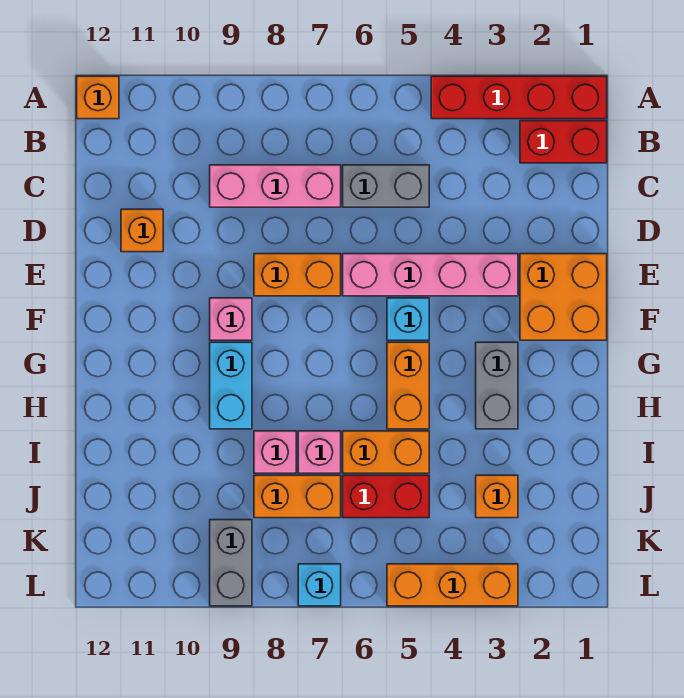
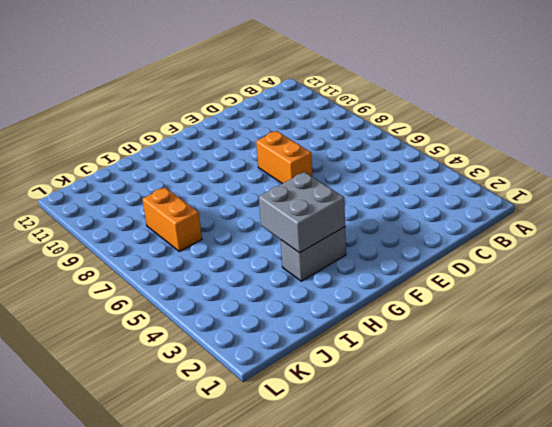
grey brick G3:H4 level 2 -> none
none -> red brick A1:A4 level 1
none -> orange brick A12 level 1
none -> red brick B1:B2 level 1

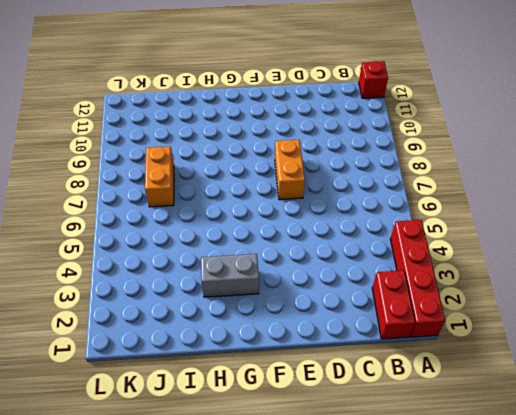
red brick A12 level 1 -> orange brick A12 level 1
none -> grey brick C5:C6 level 1
none -> pink brick C7:C9 level 1
none -> orange brick D11 level 1

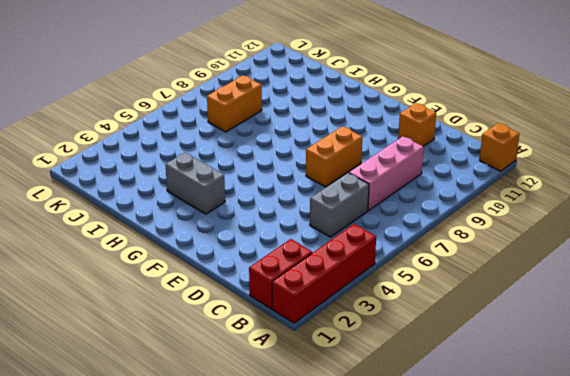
none -> orange brick E1:F2 level 1
none -> pink brick E3:E6 level 1
none -> cyan brick F5 level 1

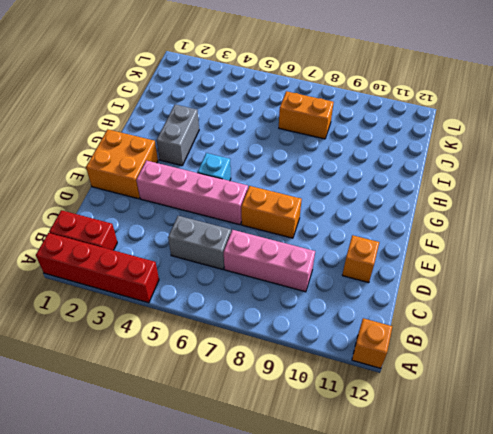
none -> pink brick F9 level 1
none -> orange brick G5:H5 level 1
none -> cyan brick G9:H9 level 1

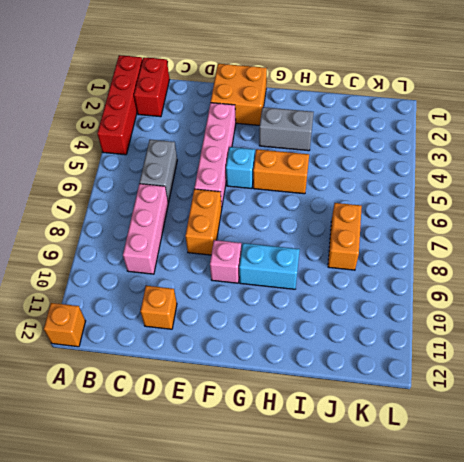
none -> orange brick I5:I6 level 1
none -> pink brick I7 level 1
none -> pink brick I8 level 1

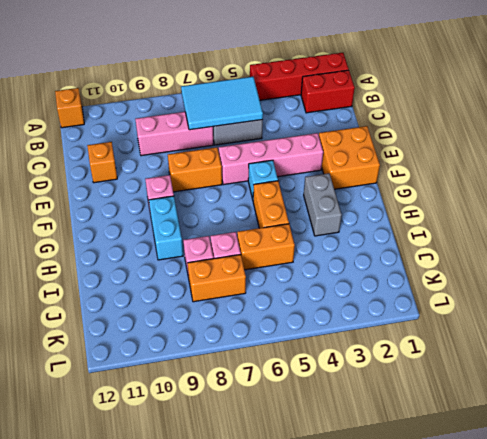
cyan tile B5:C7 level 2 -> none
none -> orange brick J3 level 1
none -> red brick J5:J6 level 1
none -> grey brick K9:L9 level 1

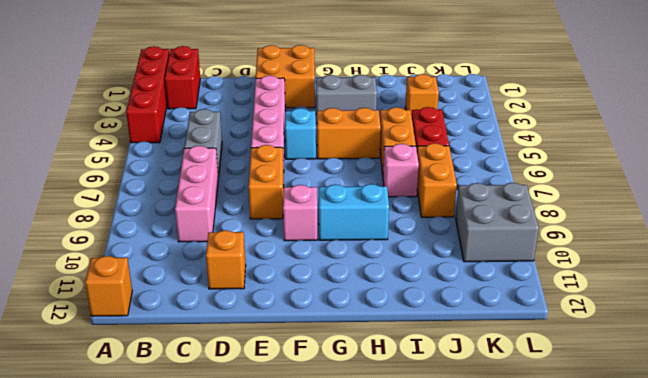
grey brick K9:L10 level 1 -> grey brick K9:L9 level 1
none -> pink brick I8 level 1
none -> orange brick L3:L5 level 1
none -> cyan brick L7 level 1

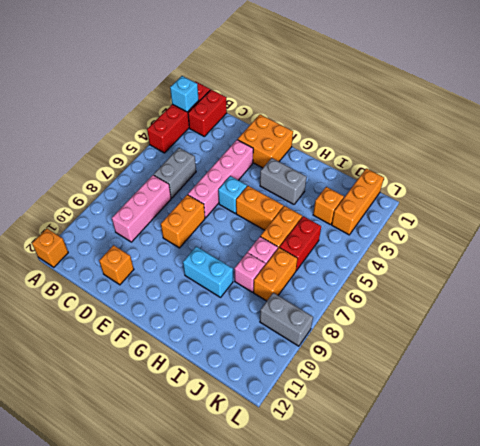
cyan brick A2 level 2 -> cyan brick L7 level 1
orange brick K1:K3 level 1 -> orange brick L3:L5 level 1
none -> pink brick F9 level 1

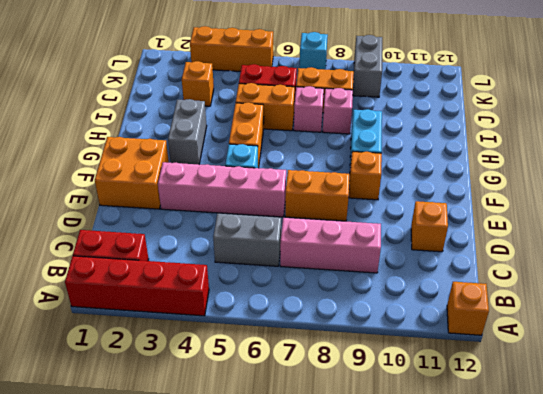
orange brick F9 level 1 -> pink brick F9 level 1

